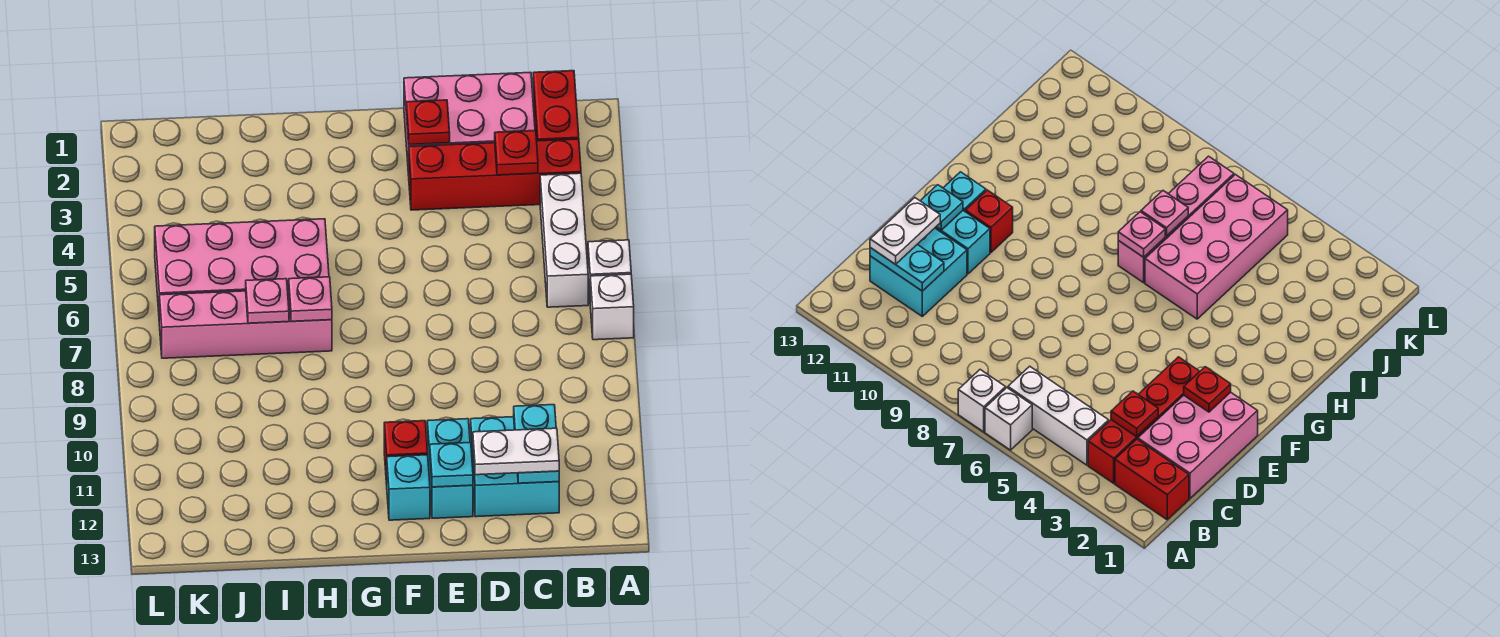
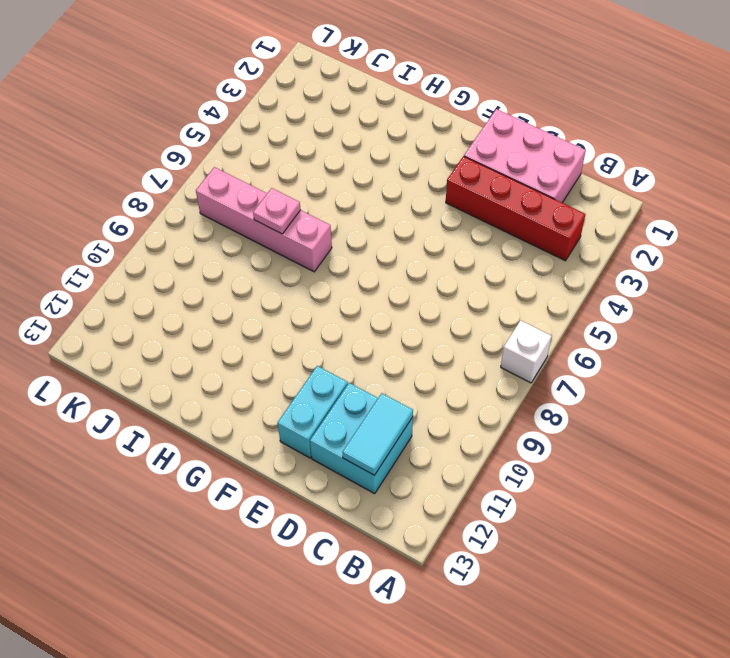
cyan tile C11:C12 level 2 -> cyan plate C11:C12 level 2
none -> white brick A6 level 1
none -> red brick B1:B2 level 1
none -> white brick B4:B6 level 1

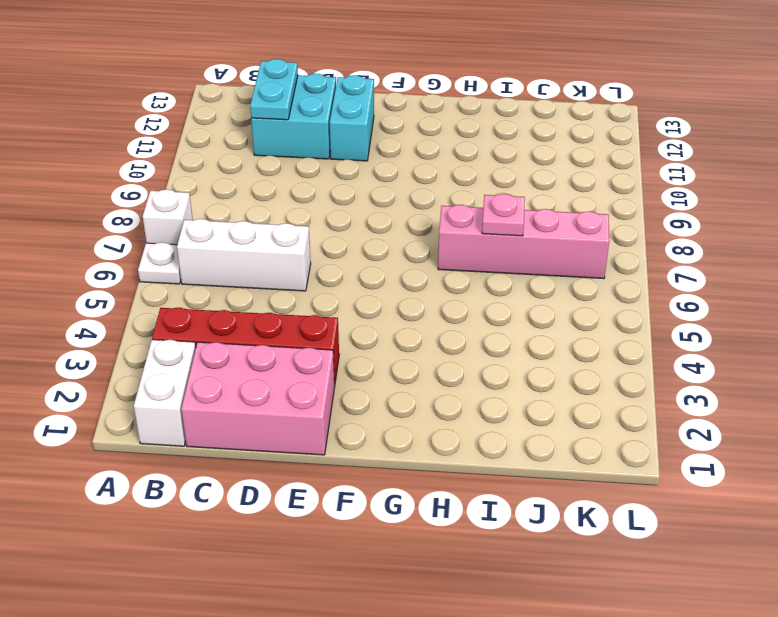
white plate A6 level 1 -> white brick A6 level 1
white brick B1:B2 level 1 -> red brick B1:B2 level 1
white brick B6:D6 level 1 -> white brick B4:B6 level 1
none -> red brick F11 level 1
none -> cyan brick F12 level 1
none -> pink brick H5:K6 level 1

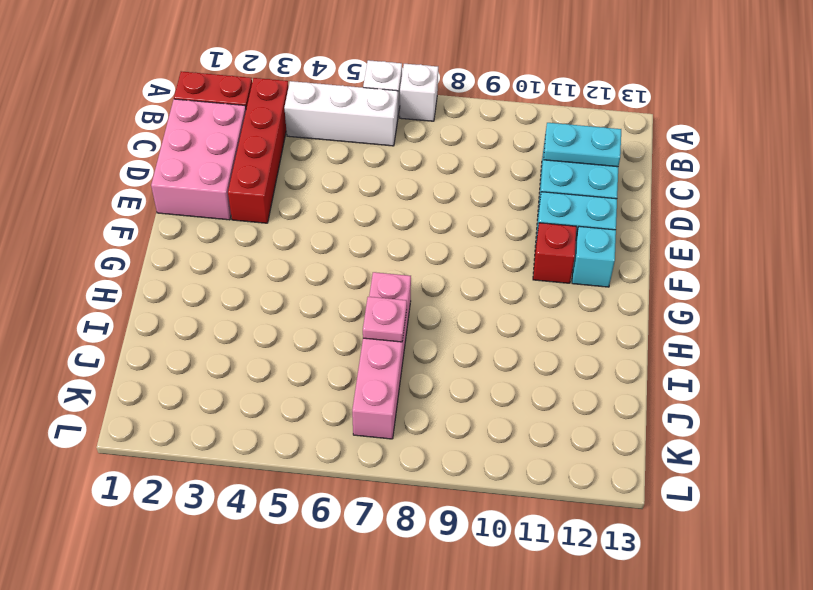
none -> pink brick H5:K6 level 1
none -> red plate C3 level 2
none -> red plate E2 level 2

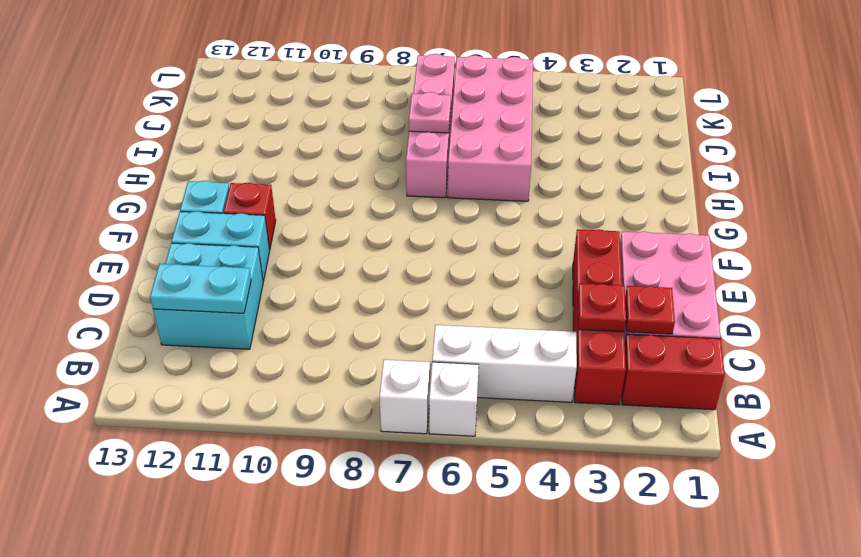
red plate C2 level 2 -> red plate E2 level 2
none -> cyan plate E12 level 2
none -> pink plate H7 level 2
none -> white plate C12:D12 level 3

